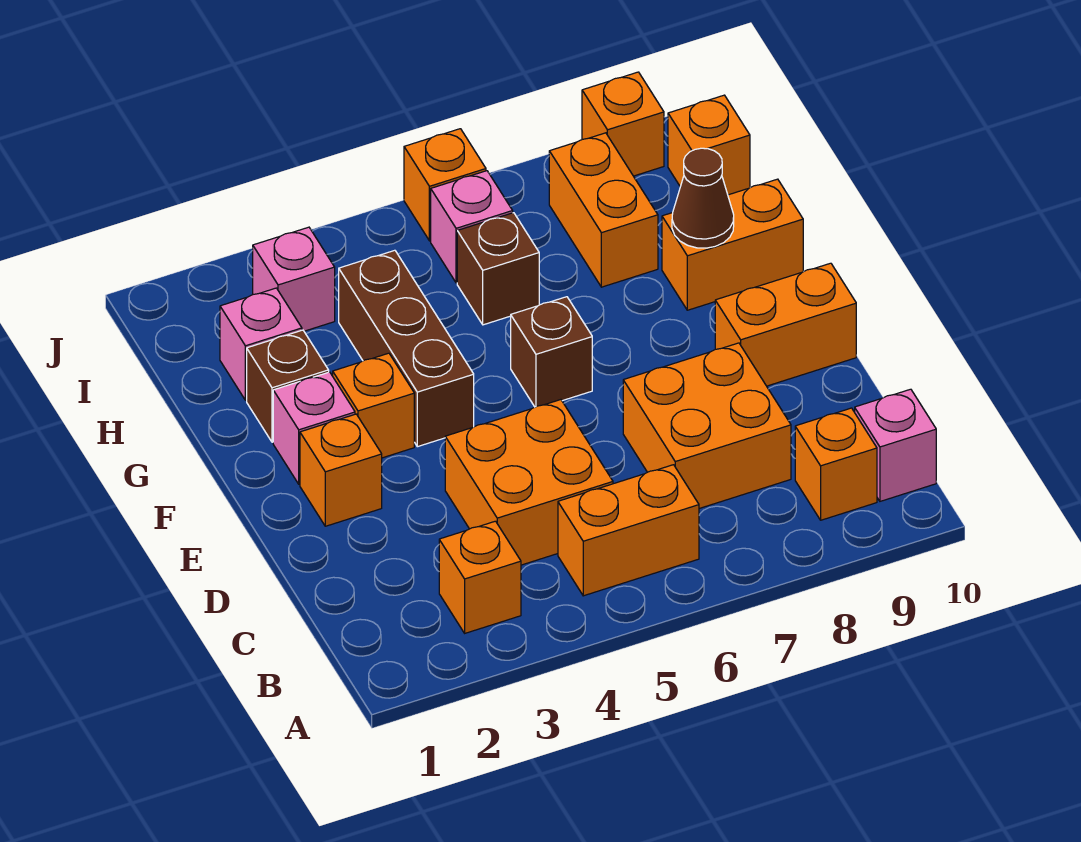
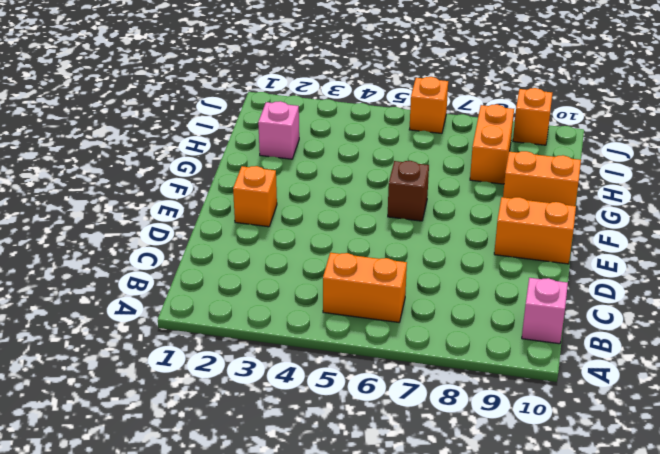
none -> orange brick B3 level 1
none -> orange brick B9 level 1
none -> orange brick C4:D5 level 1

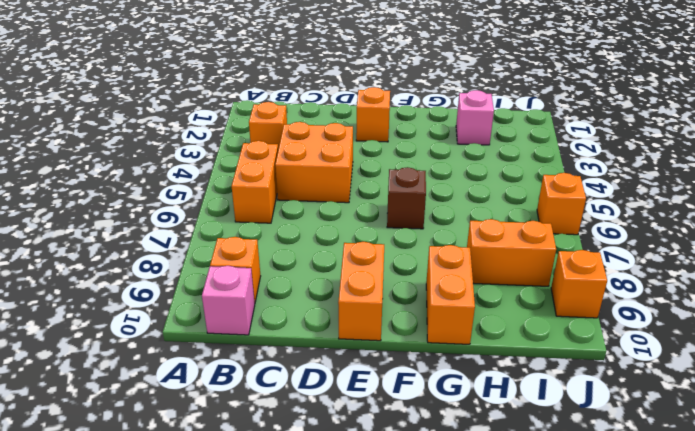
none -> orange brick C7:D8 level 1
none -> pink brick F2 level 1
none -> orange brick F3 level 1

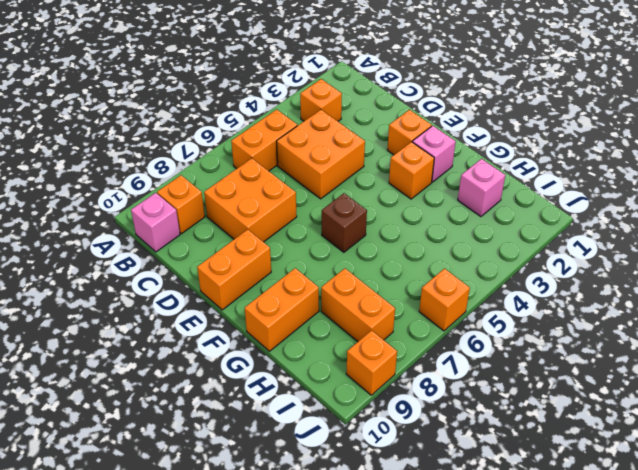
none -> brown brick F4:H4 level 1
none -> brown brick G2 level 1
none -> brown brick H6 level 1

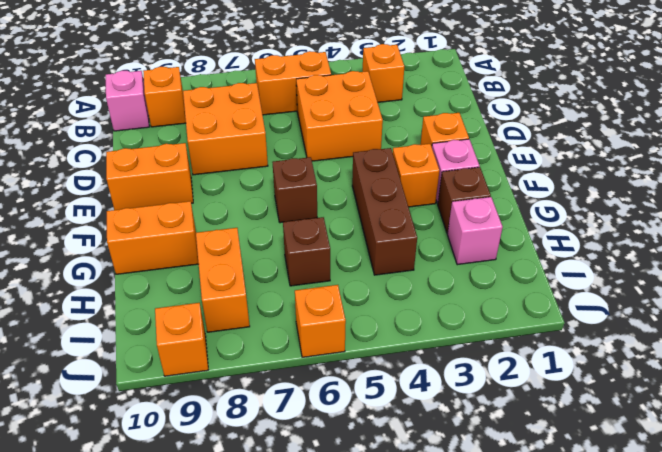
none -> pink brick I3 level 1
none -> pink brick I6 level 1
none -> orange brick I10 level 1

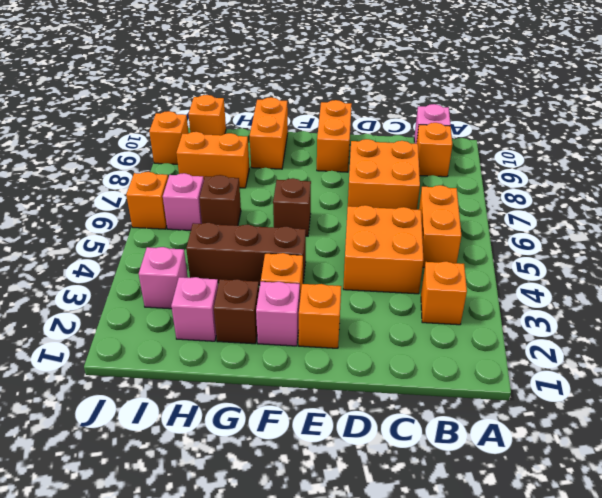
none -> brown cone G9 level 2

